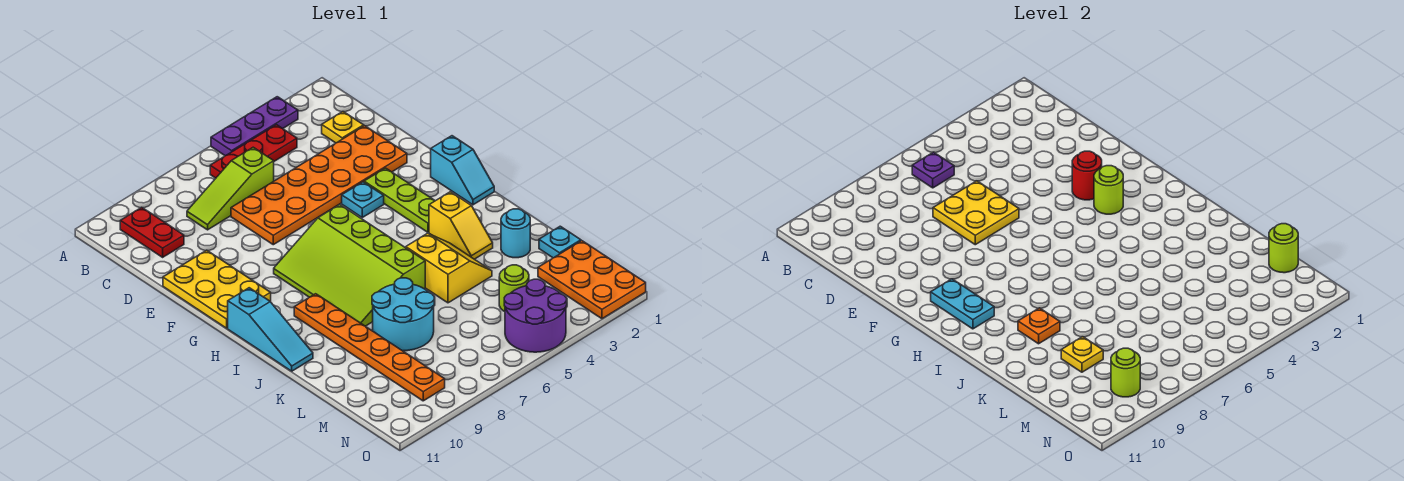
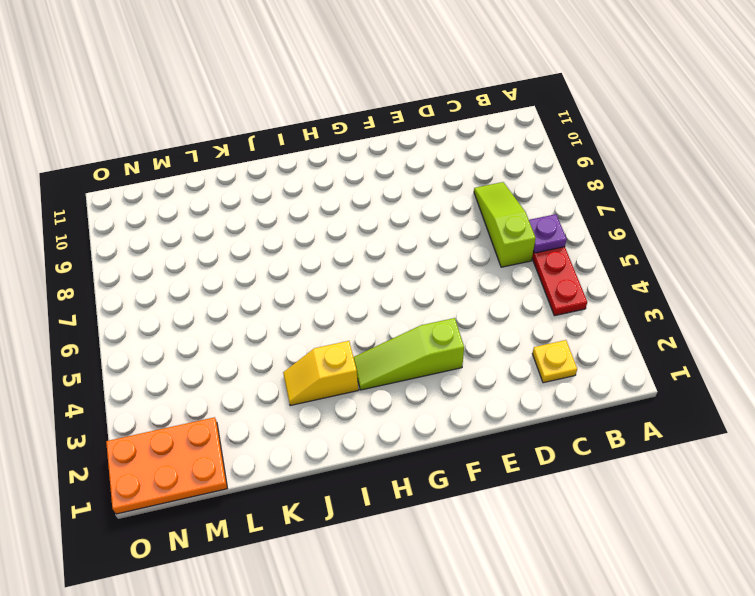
lime slope F3:H3 level 1 top F -> lime plate F3:H3 level 1
none -> purple plate A3:A5 level 1
none -> red plate B10:C10 level 1
none -> orange plate D2:E7 level 1
none -> yellow plate E10:G11 level 1

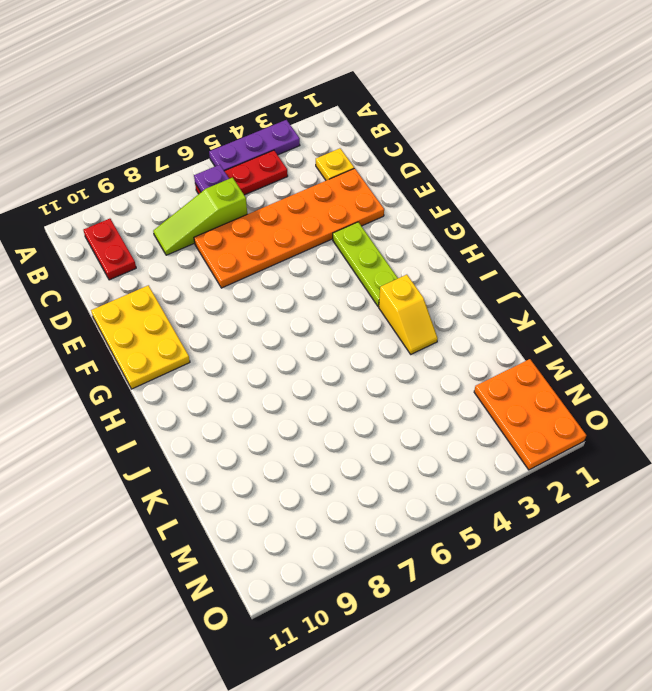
none -> cyan plate F4 level 1
none -> cyan slope G1:H1 level 1 top G
none -> lime slope G6:J8 level 1 top 6
none -> cyan slope H11:J11 level 1 top H

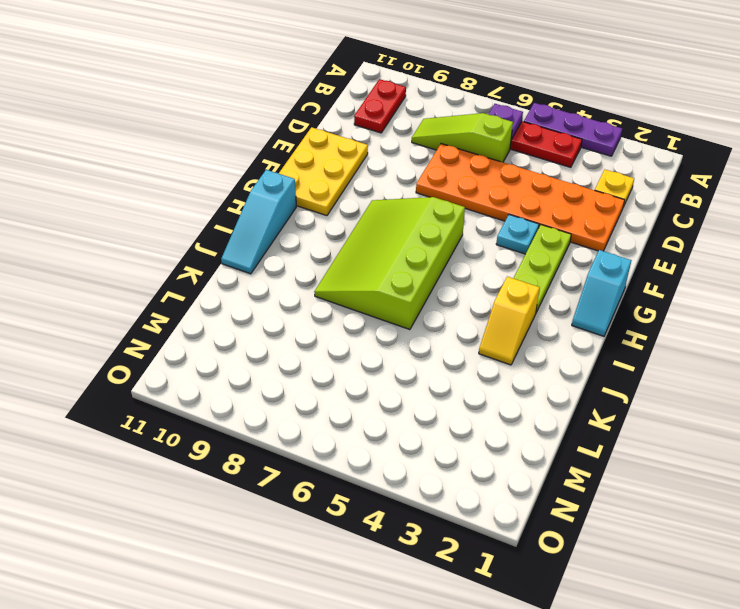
none -> orange plate I9:N9 level 1
none -> yellow slope J4:K5 level 1 top 5
none -> cyan round brick K2 level 1
none -> cyan round brick K7:L8 level 1

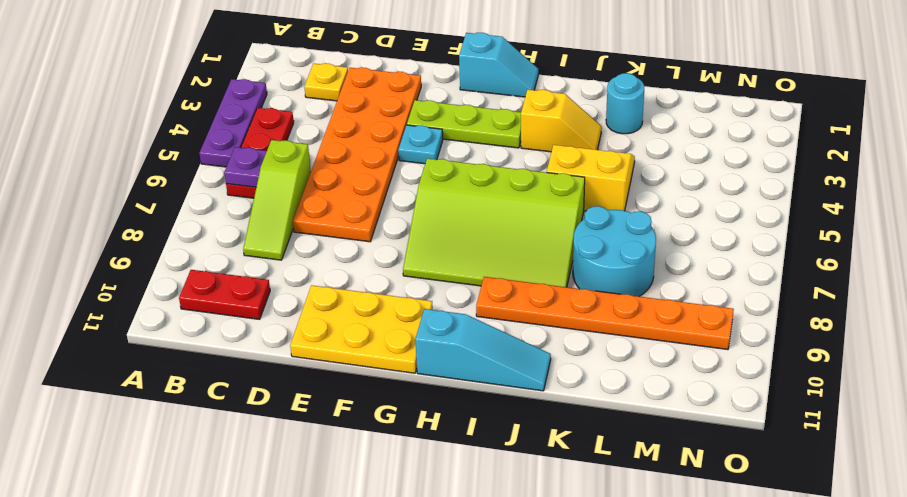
none -> cyan plate L1 level 1
none -> orange plate M1:O2 level 1
none -> lime round brick M4 level 1
none -> purple round brick N4:O5 level 1

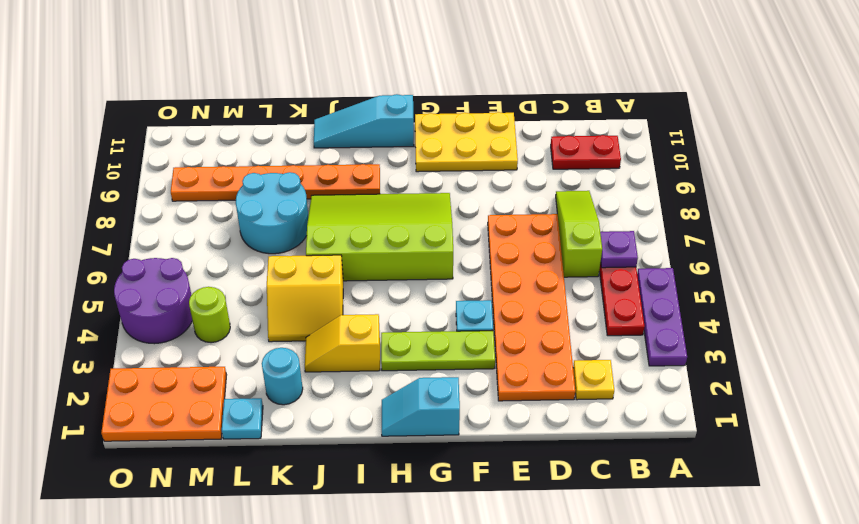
none -> yellow plate D6:E7 level 2
none -> red round brick F3 level 2
none -> lime round brick G3 level 2
none -> cyan plate G10:H10 level 2

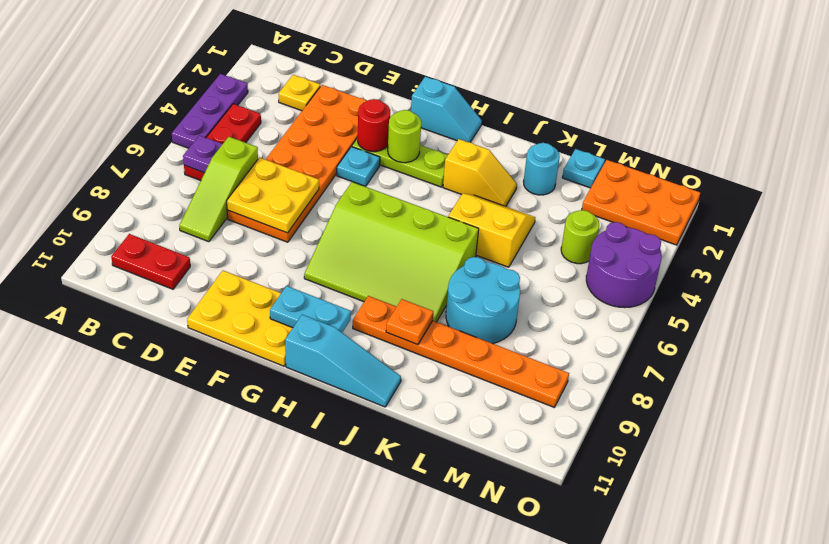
none -> yellow plate L9 level 2
none -> lime round brick M1 level 2
none -> lime round brick N9 level 2

